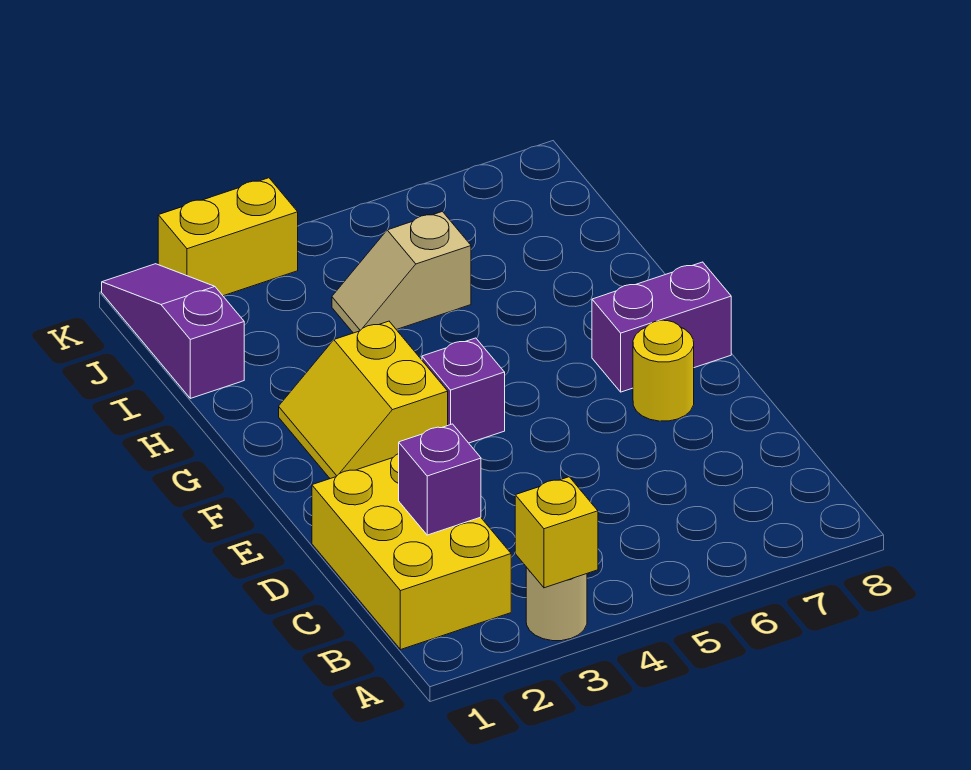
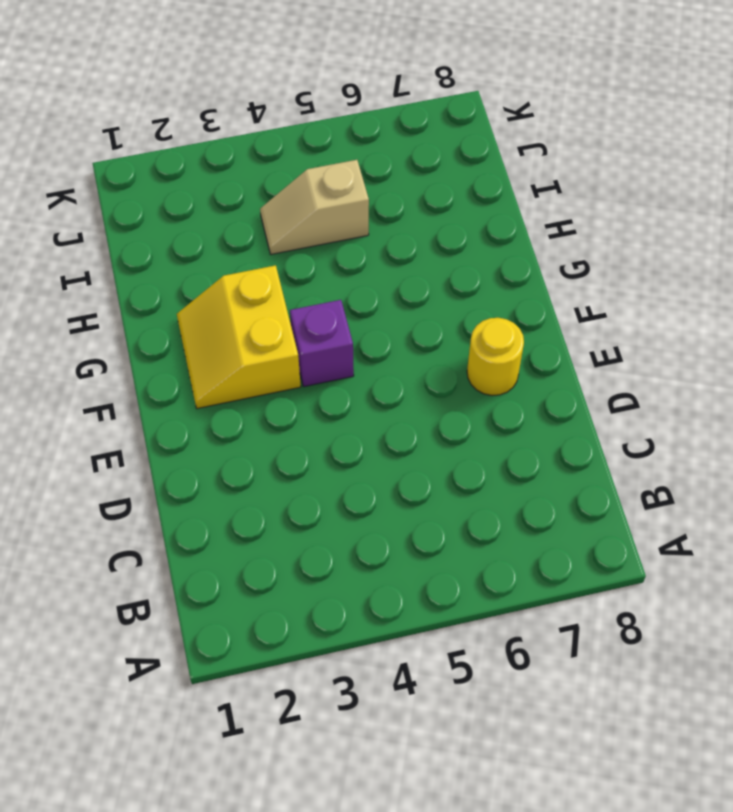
none -> tan round brick A3 level 1
none -> yellow brick B1:D2 level 1

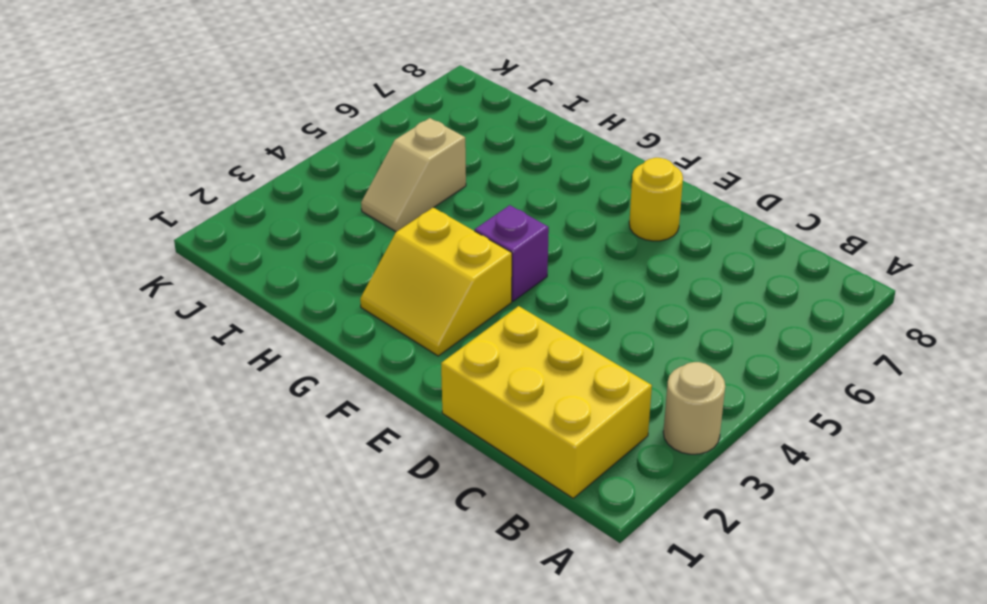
none -> purple brick F7:F8 level 1
none -> purple slope I1:K1 level 1 top I

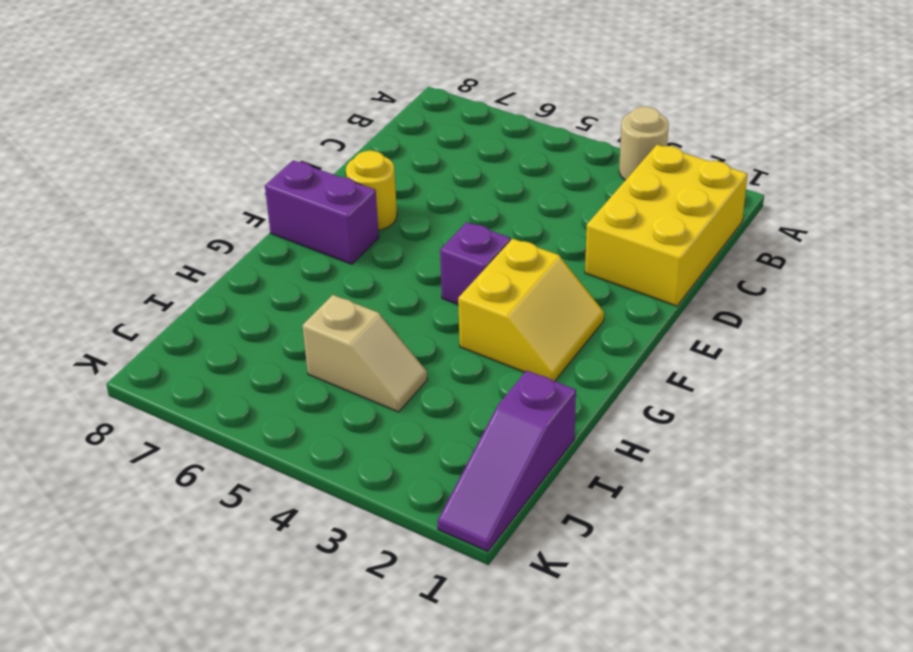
none -> yellow brick K2:K3 level 1
none -> yellow brick A3 level 2

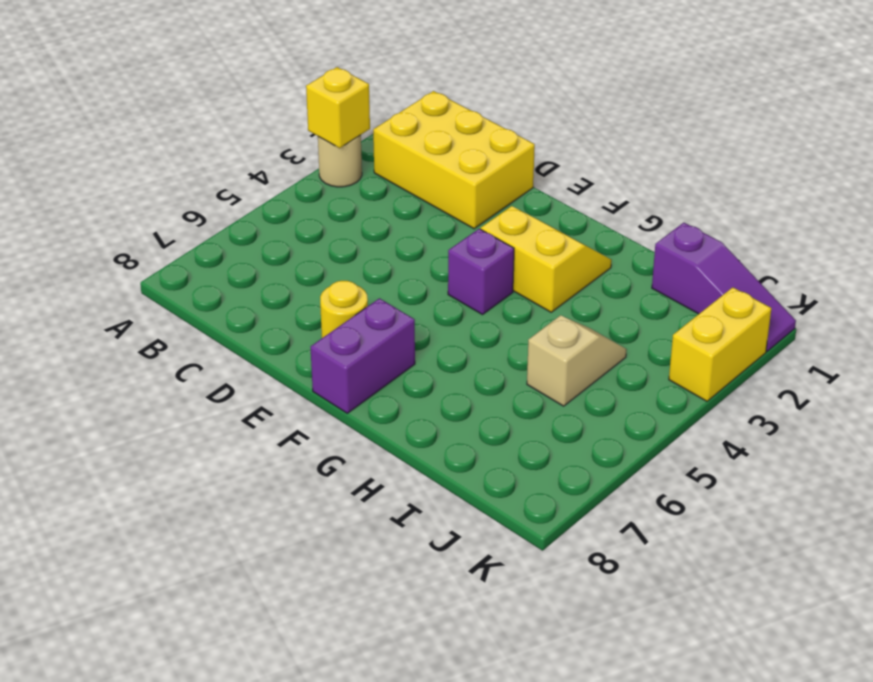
none -> purple brick C2 level 2

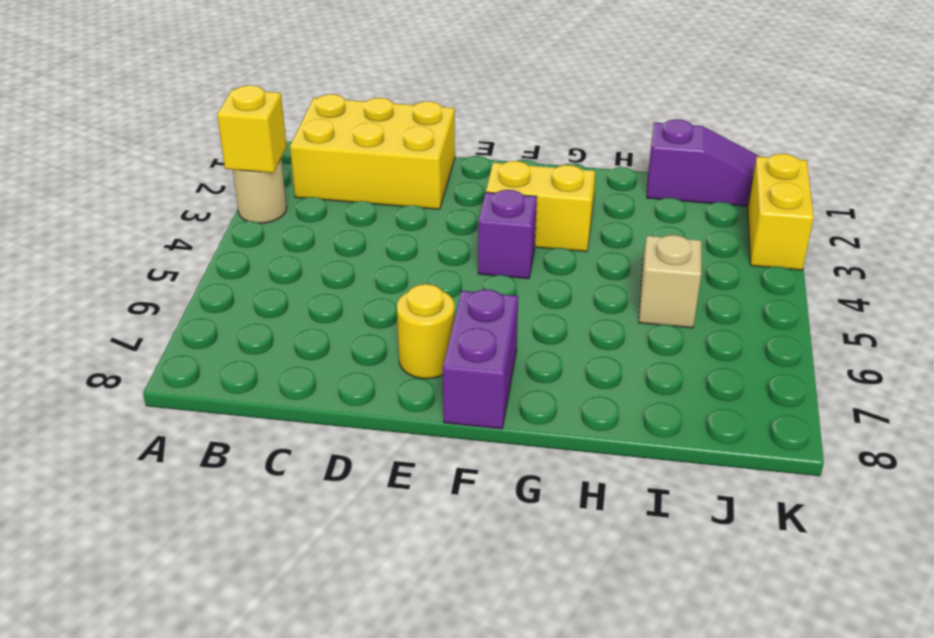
none -> purple brick C2 level 2

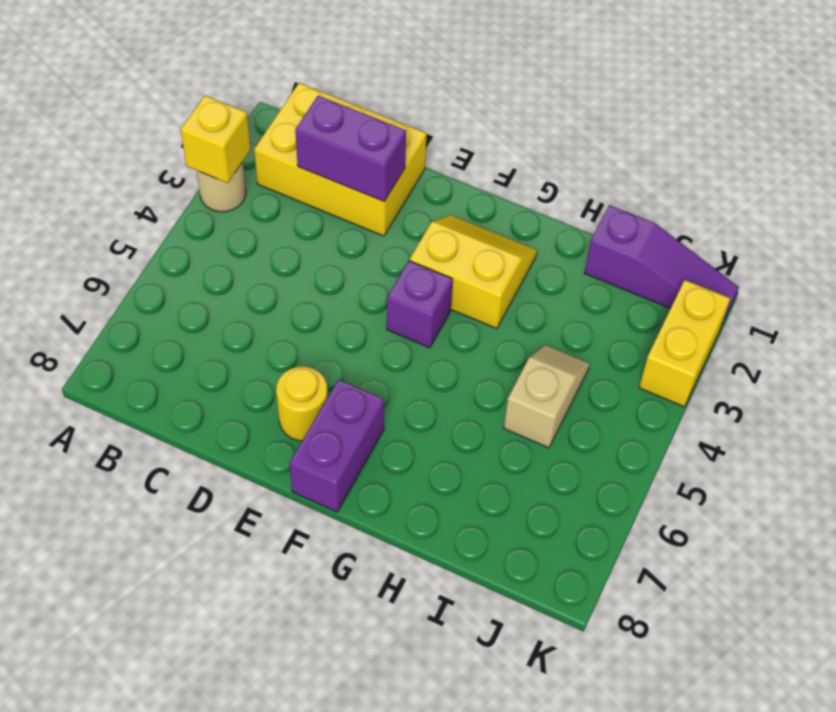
purple brick C2:D2 level 2 -> purple brick C2 level 2

